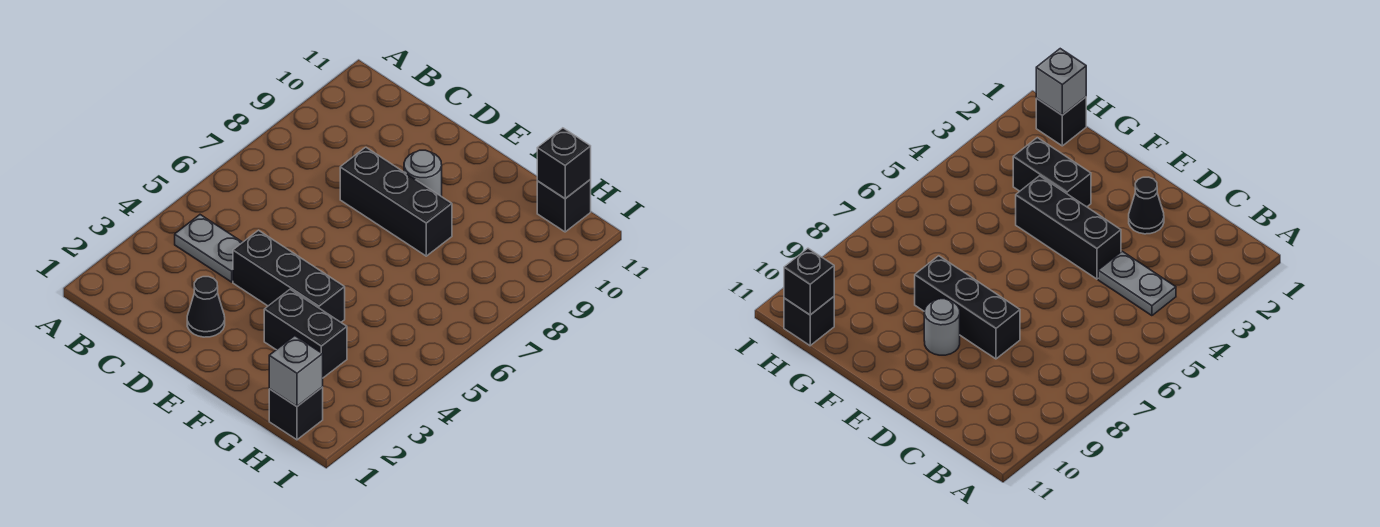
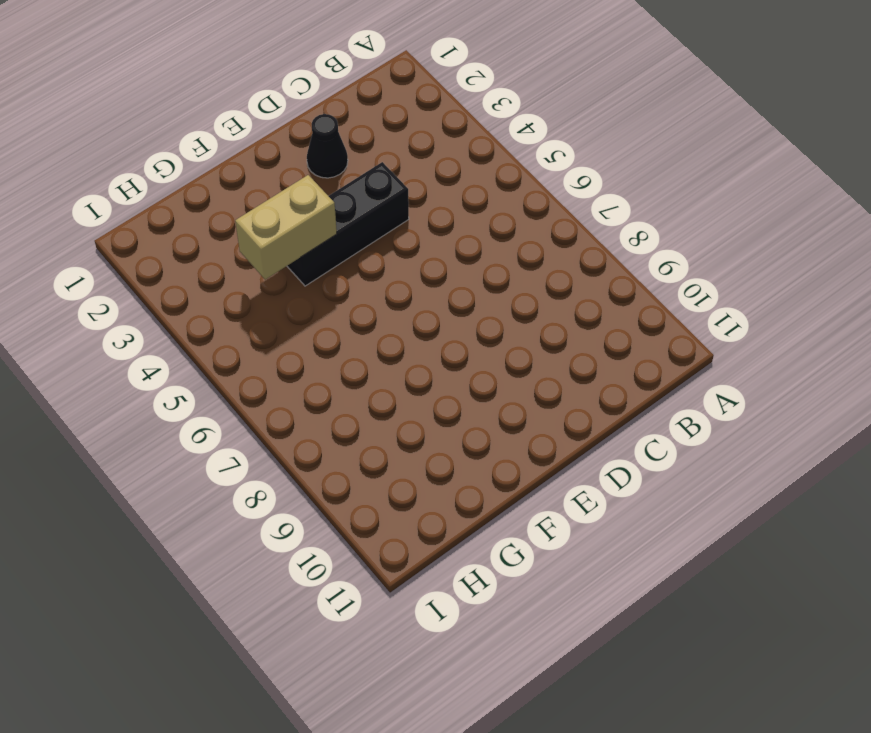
tan brick F4:G4 level 2 -> none
none -> grey plate B4:C4 level 1
none -> black brick D8:F8 level 1

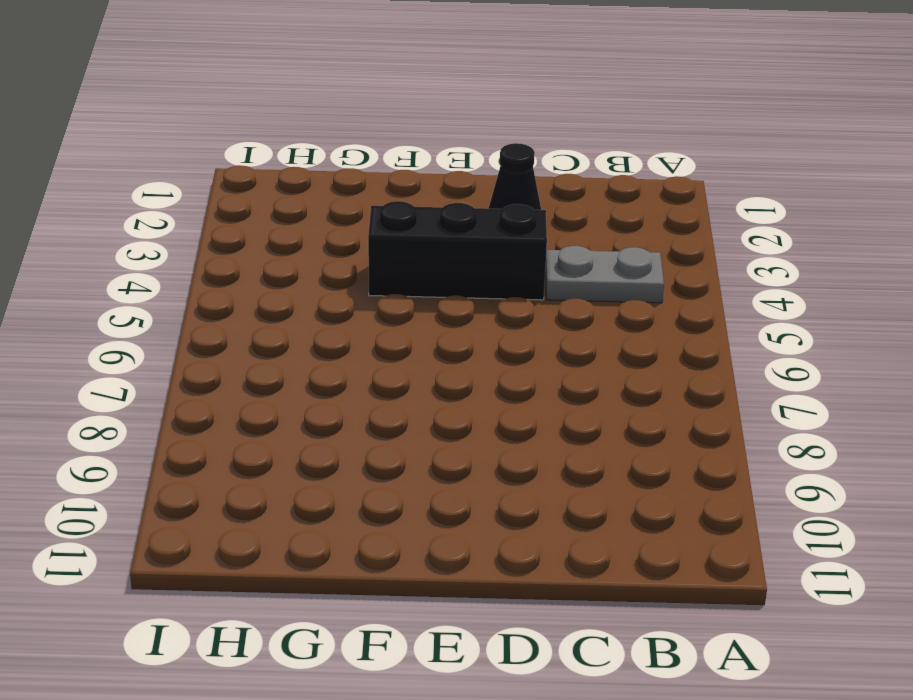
none -> black brick D8:F8 level 1
none -> grey round brick E9 level 1

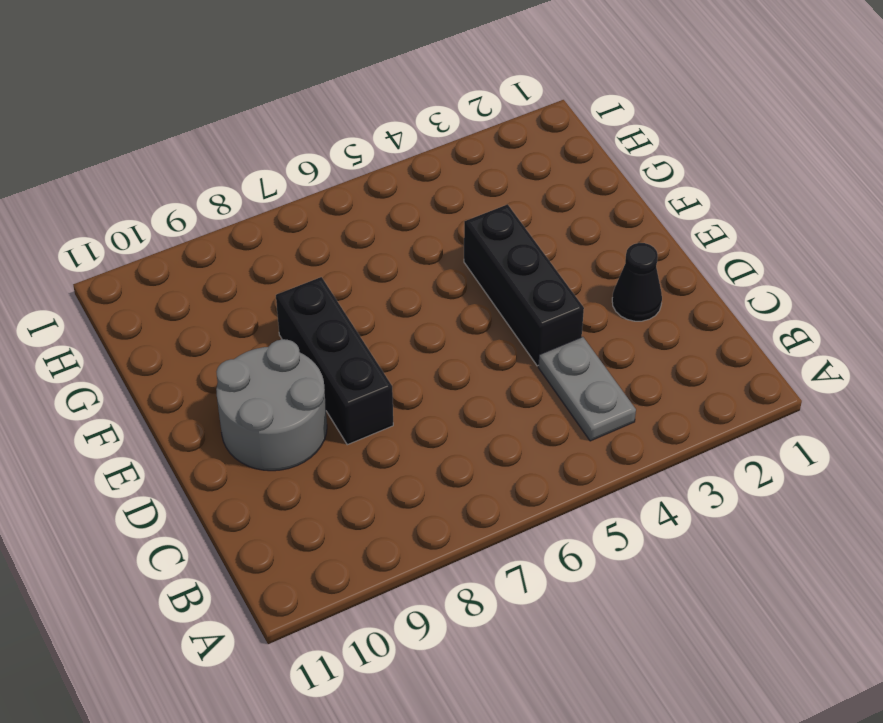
grey round brick D9:E10 level 1 -> grey round brick E9 level 1
none -> black brick F3:G3 level 1
none -> black brick H1 level 1

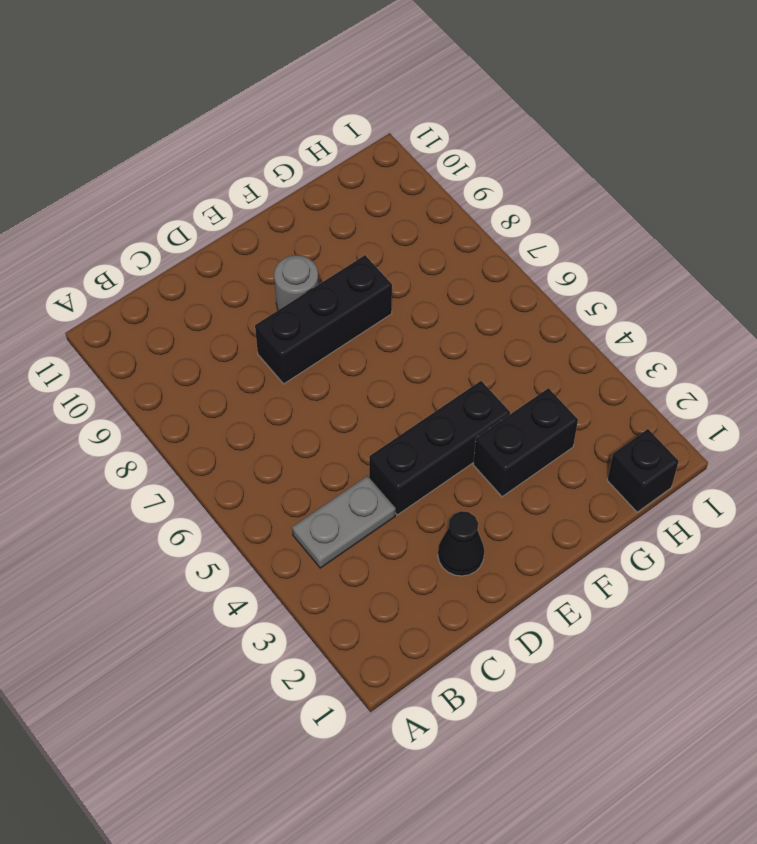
none -> black brick H11 level 1
none -> grey brick H1 level 2

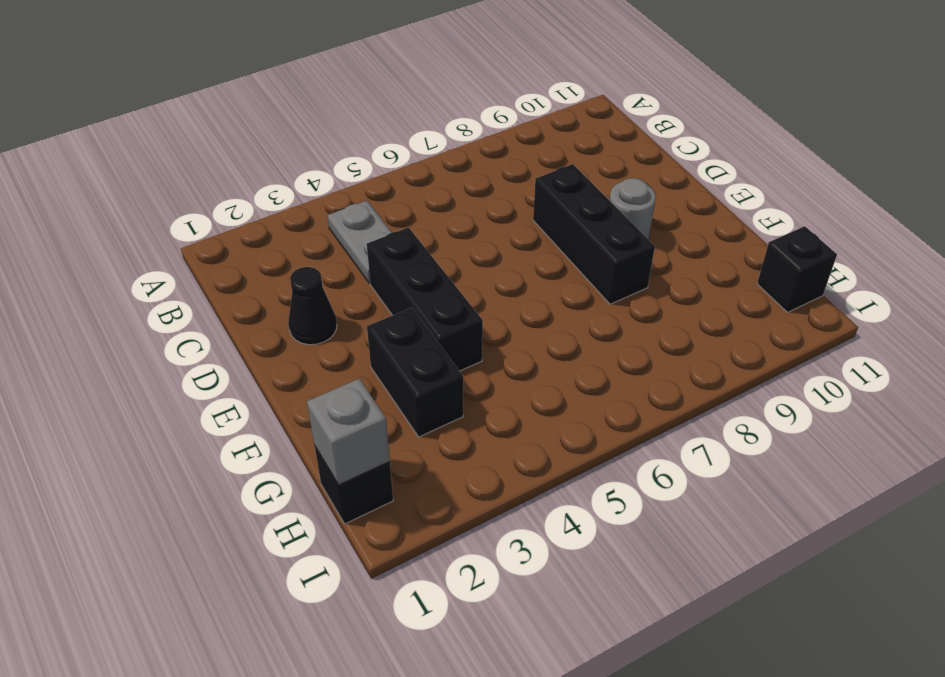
none -> black brick H11 level 2

